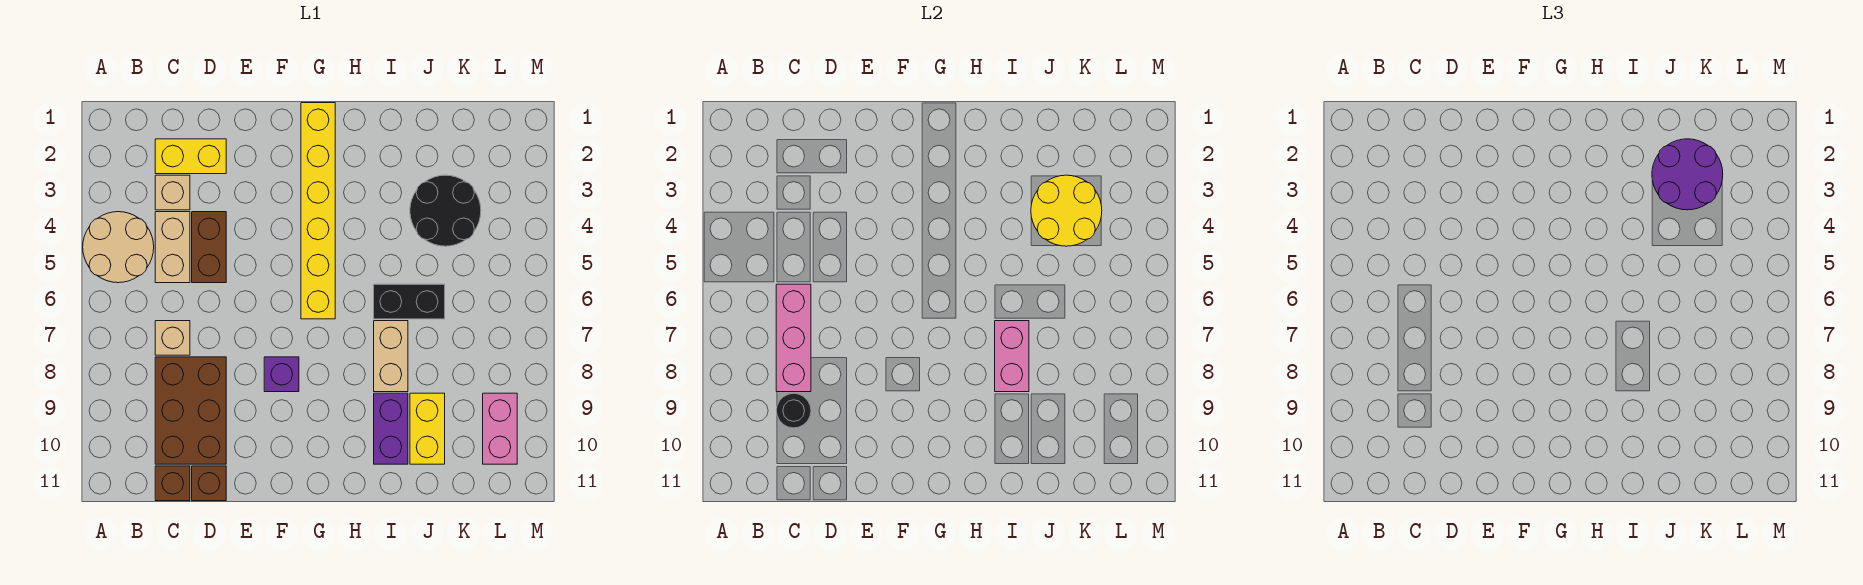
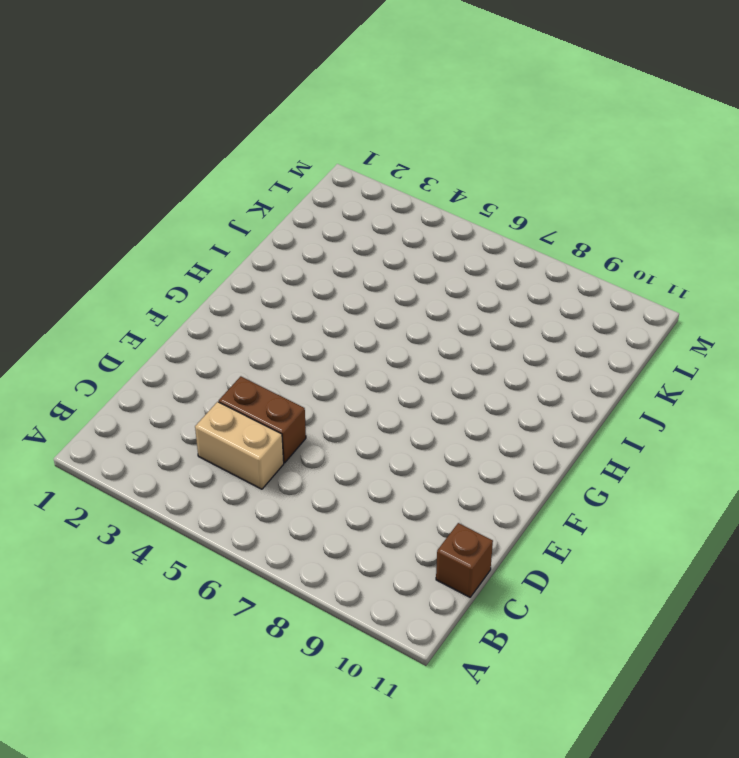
none -> tan round brick A4:B5 level 1
none -> yellow brick C2:D2 level 1
none -> tan brick C3 level 1

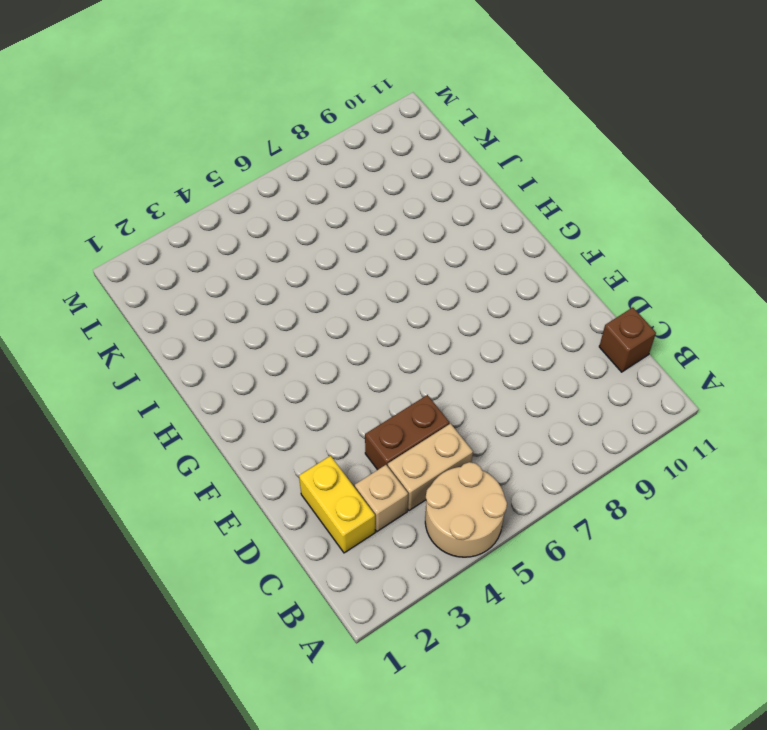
none -> tan brick C7 level 1
none -> brown brick C8:D10 level 1
none -> brown brick D11 level 1

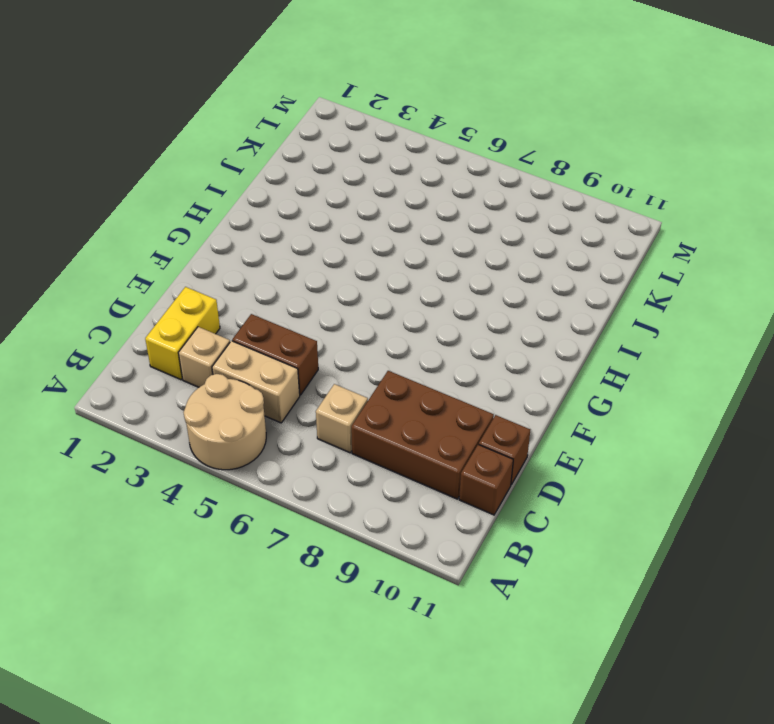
none -> purple brick F8 level 1
none -> yellow brick G1:G6 level 1
none -> black brick I6:J6 level 1

